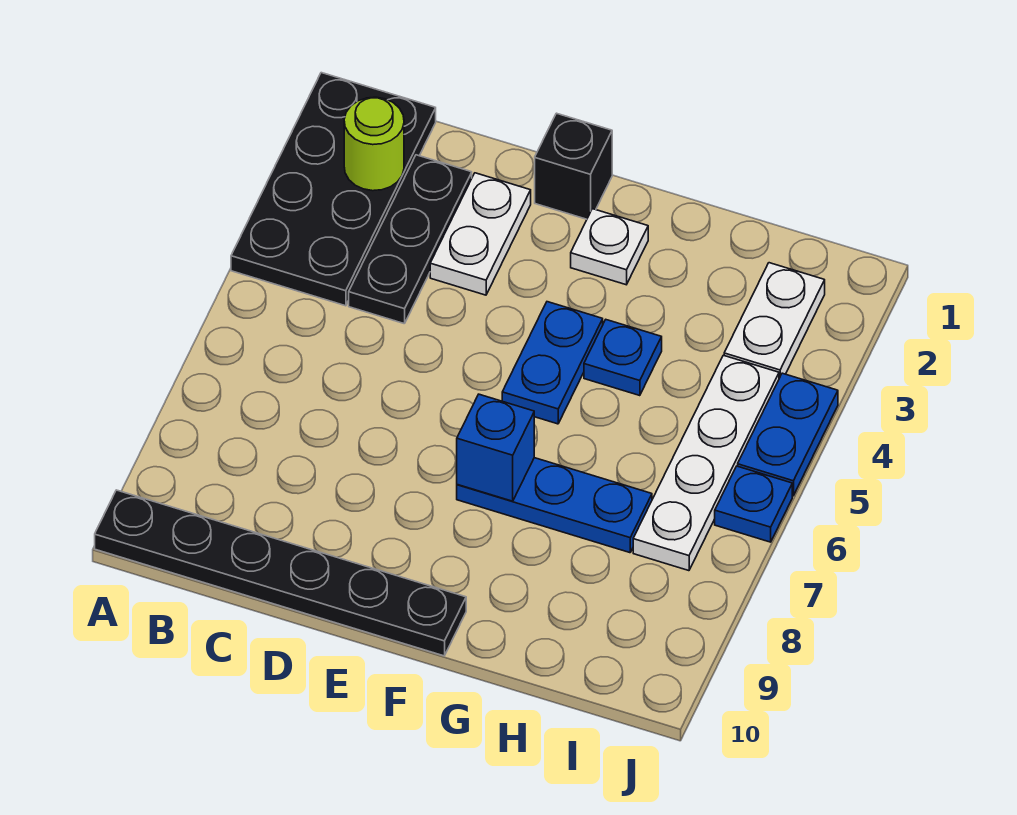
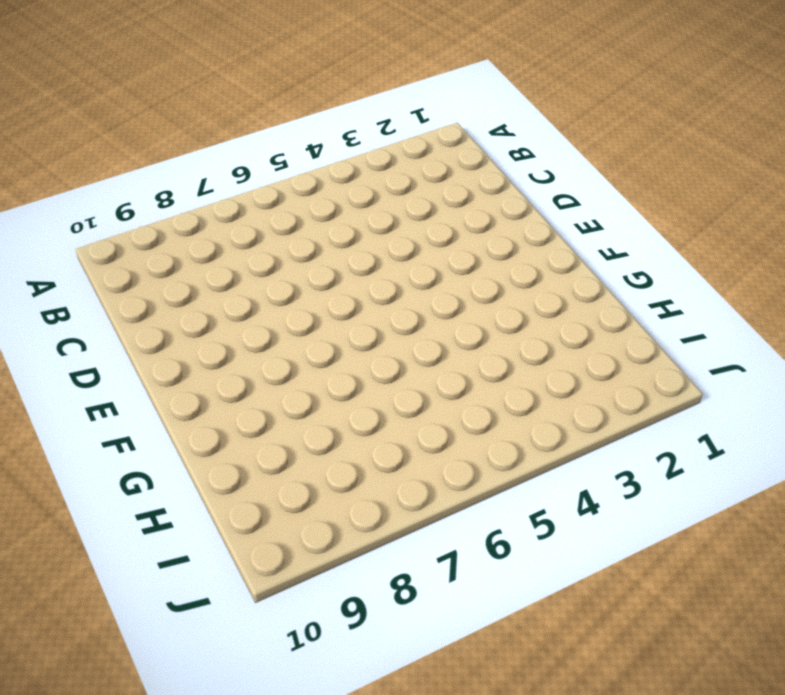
none -> black plate A1:B4 level 1
none -> black plate A10:F10 level 1
none -> black plate C2:C4 level 1

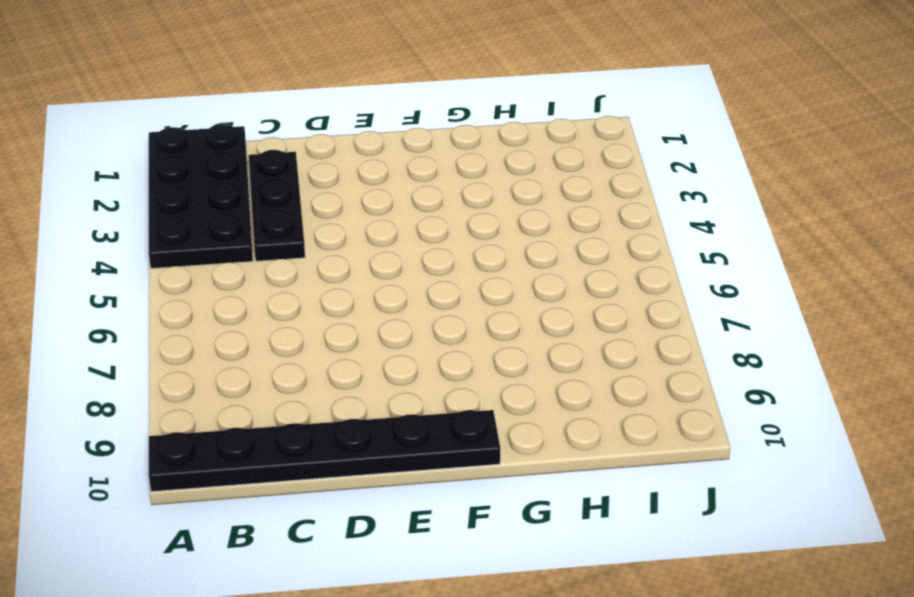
none -> white plate D2:D3 level 1
none -> black brick E1 level 1
none -> white plate F2 level 1

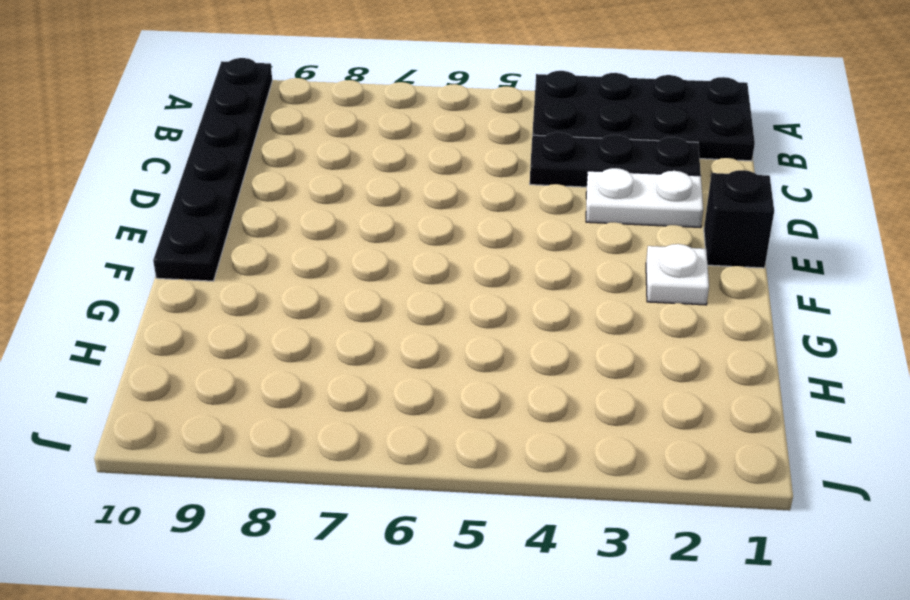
none -> blue plate F4:F5 level 1
none -> blue plate F7:H7 level 1
none -> blue plate G4 level 1

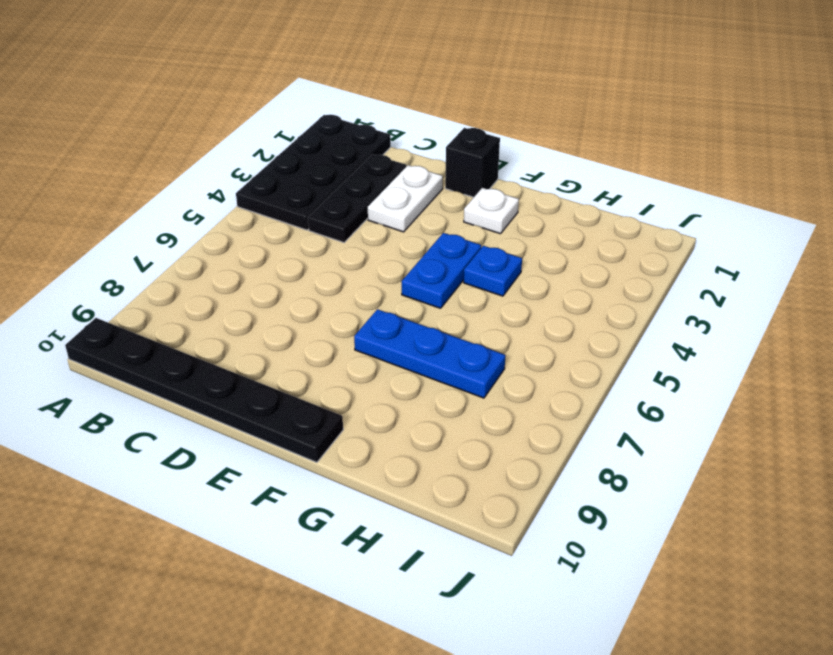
none -> white plate I2:I3 level 1
none -> white plate I4:I7 level 1
none -> blue plate J4:J5 level 1

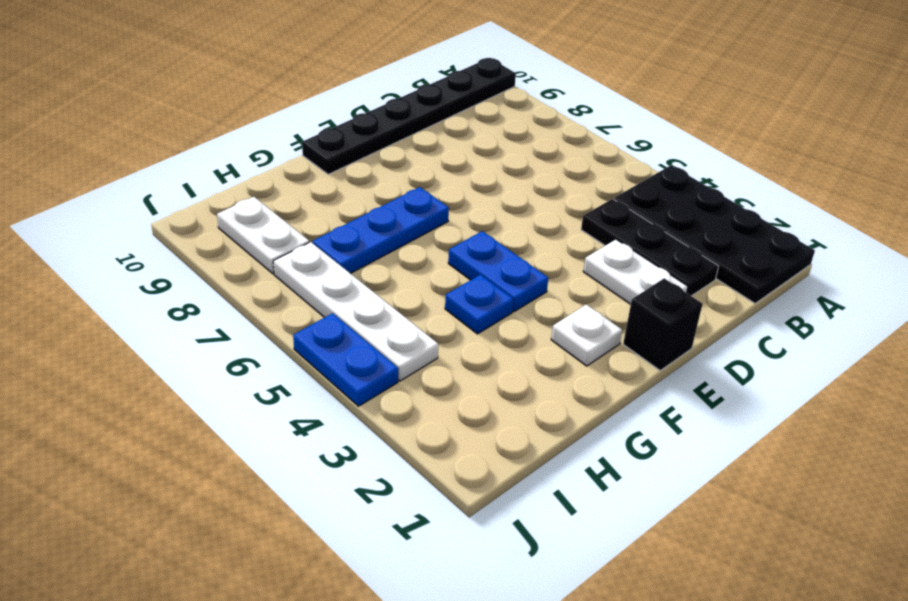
white plate I8:I9 level 1 -> white plate I2:I3 level 1
none -> blue plate J6 level 1
none -> lime round brick B2 level 2
none -> blue brick F7 level 2

